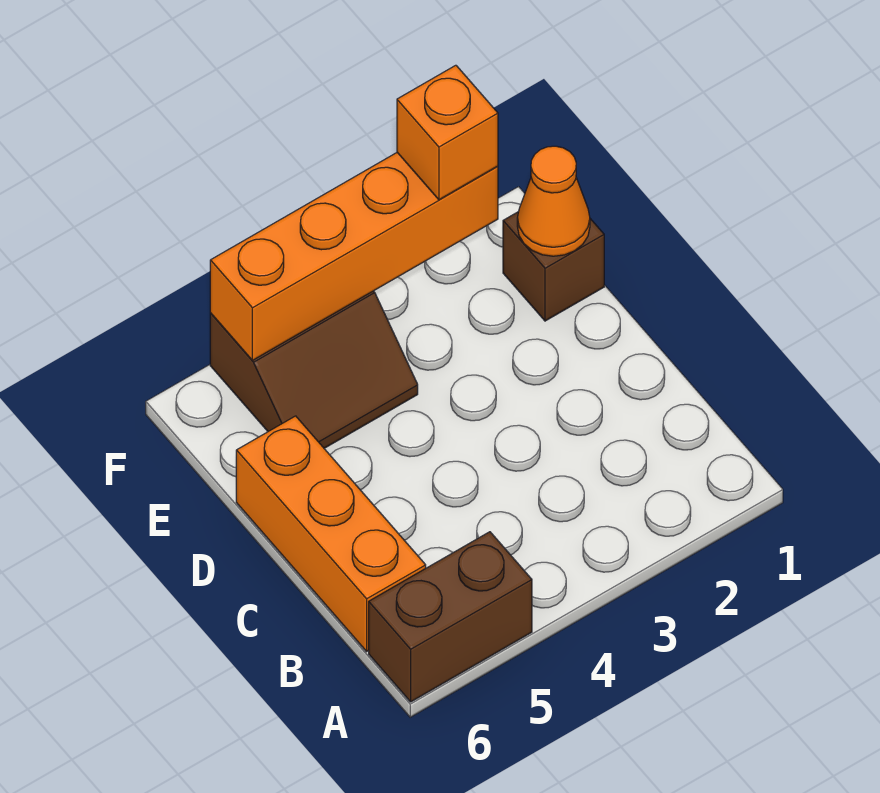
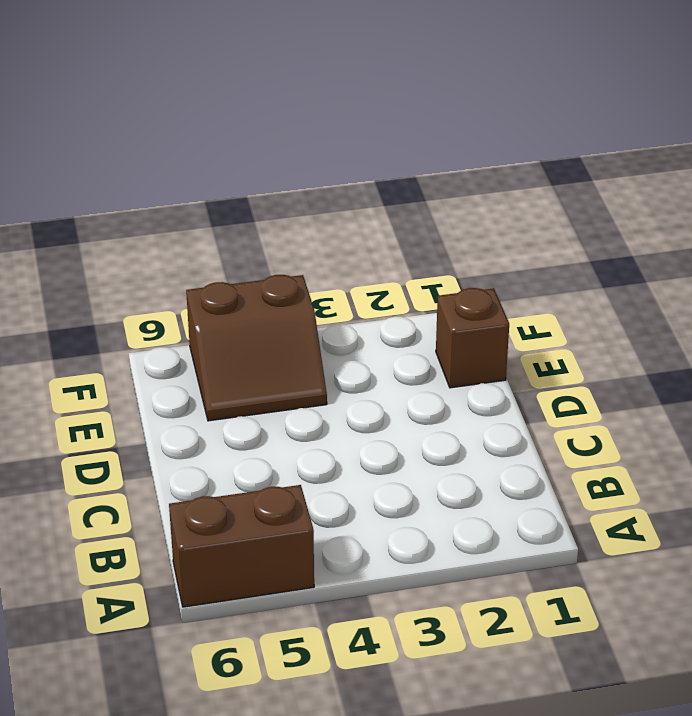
none -> orange brick B6:D6 level 1
none -> orange cone E1 level 2

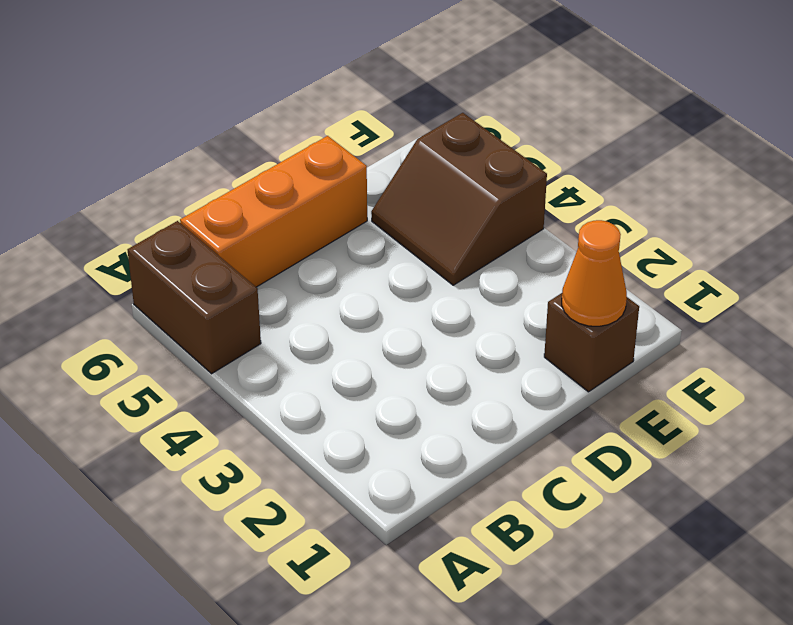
none -> orange brick F2:F5 level 2
none -> orange brick F2 level 3

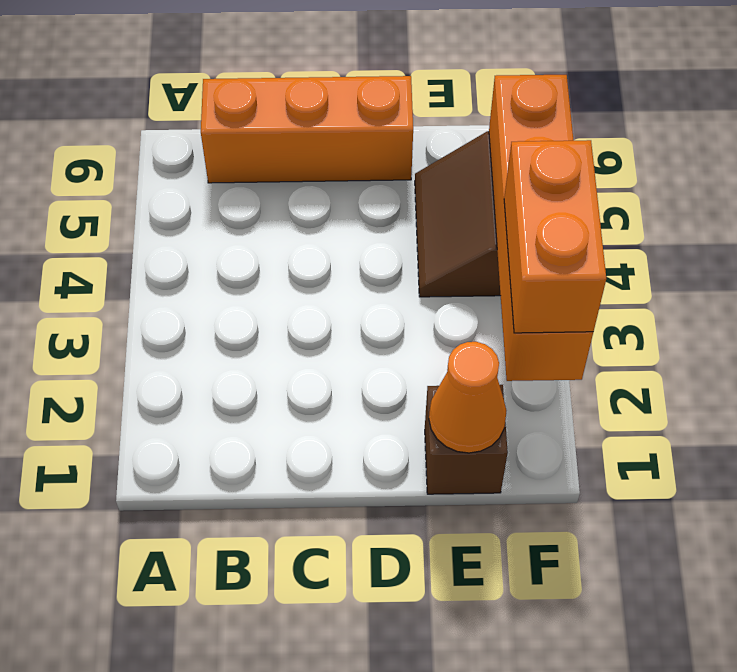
orange brick F2:F3 level 3 -> orange brick F2 level 3
none -> brown brick A5:A6 level 1

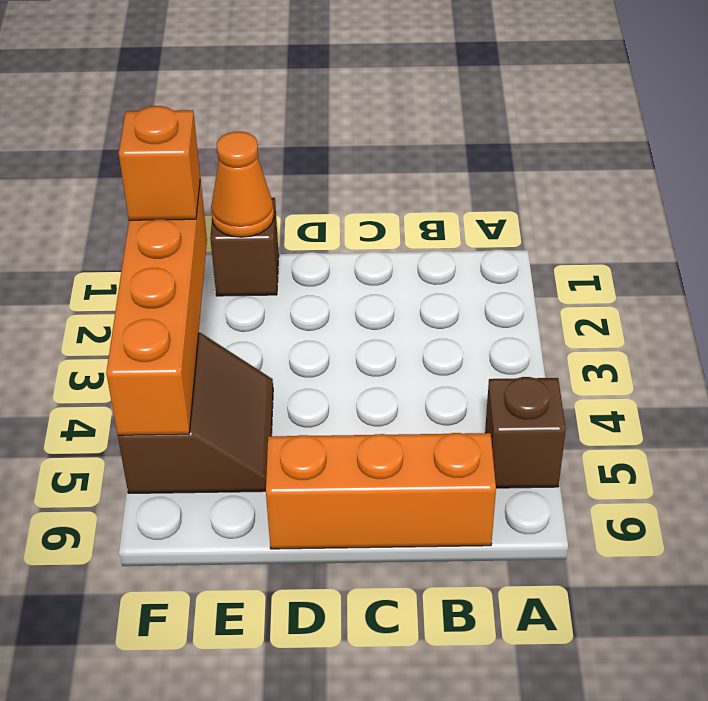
brown brick A5 level 1 -> brown brick A5:A6 level 1

